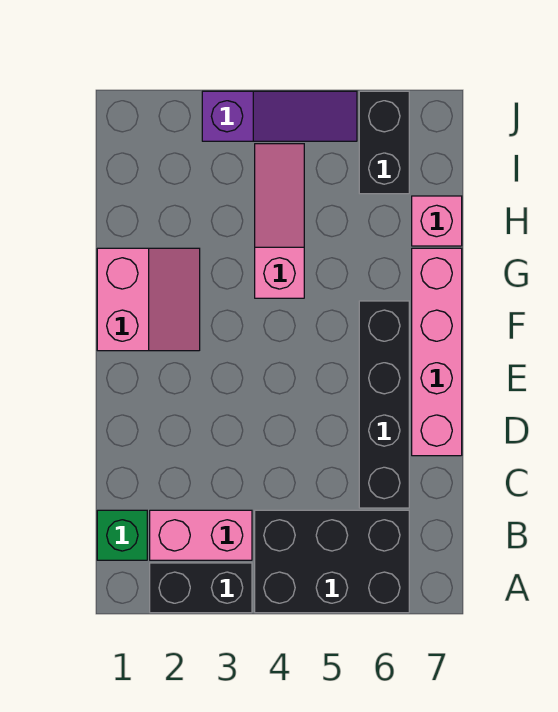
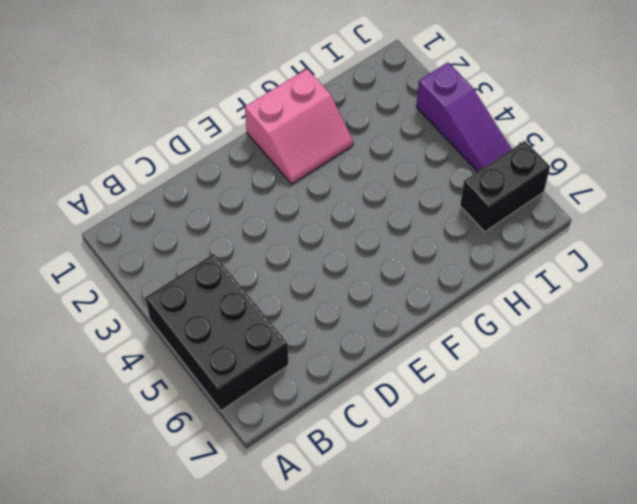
none -> black brick A2:A3 level 1
none -> green brick B1 level 1

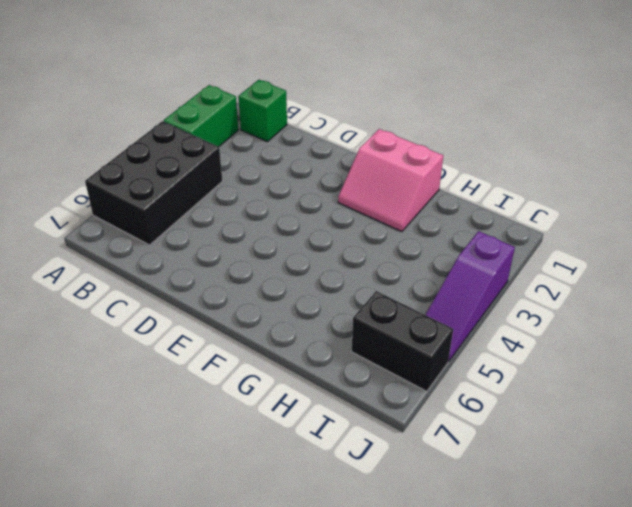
green brick A2:A3 level 1 -> black brick A2:A3 level 1
none -> pink brick B2:B3 level 1
none -> black brick C6:F6 level 1

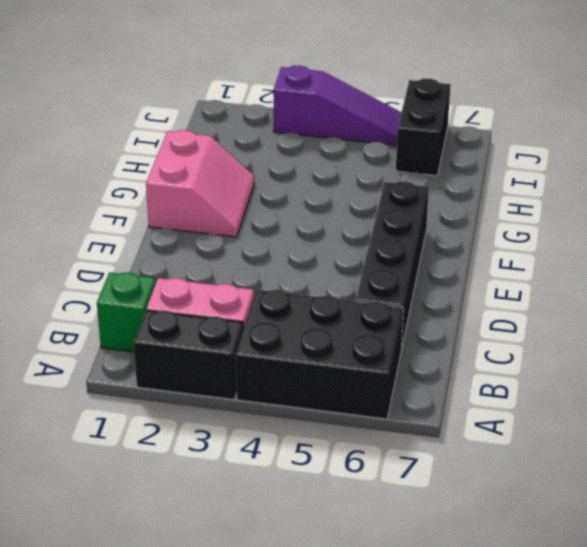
none -> pink brick D7:G7 level 1
none -> pink slope G4:I4 level 1 top G

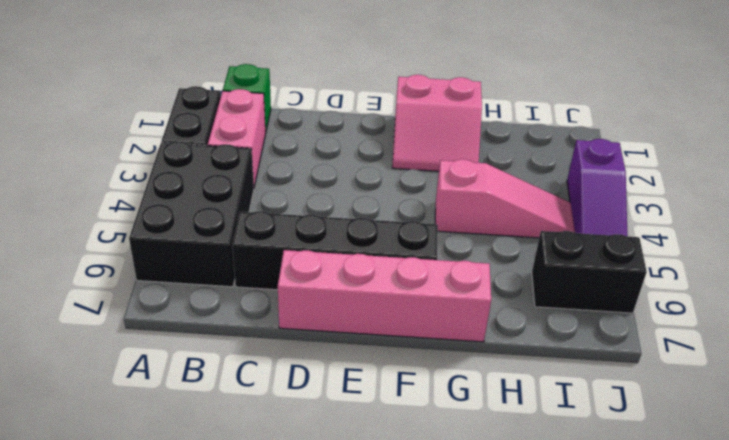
none -> pink brick H7 level 1

